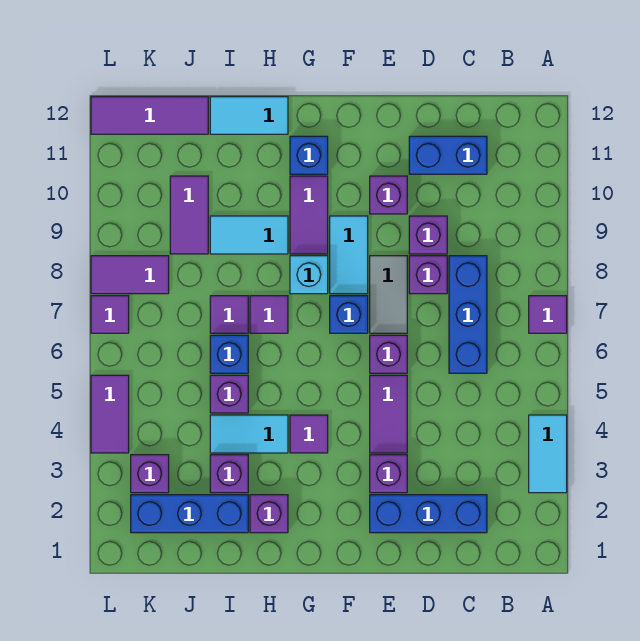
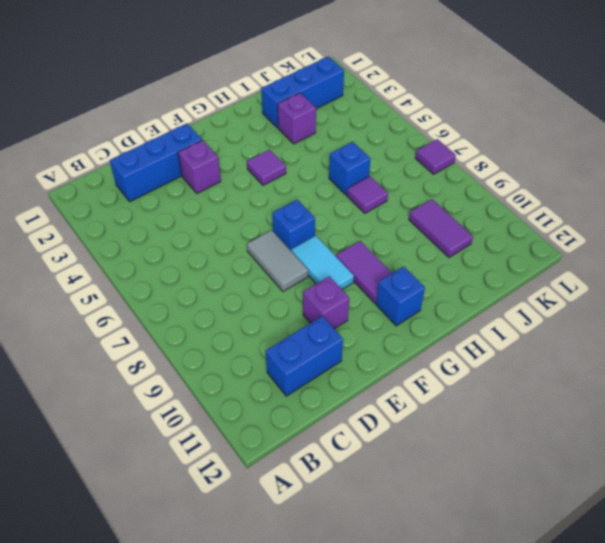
none -> cyan tile A3:A4 level 1
none -> purple tile A7 level 1
none -> blue brick C6:C8 level 1
none -> purple brick D8 level 1

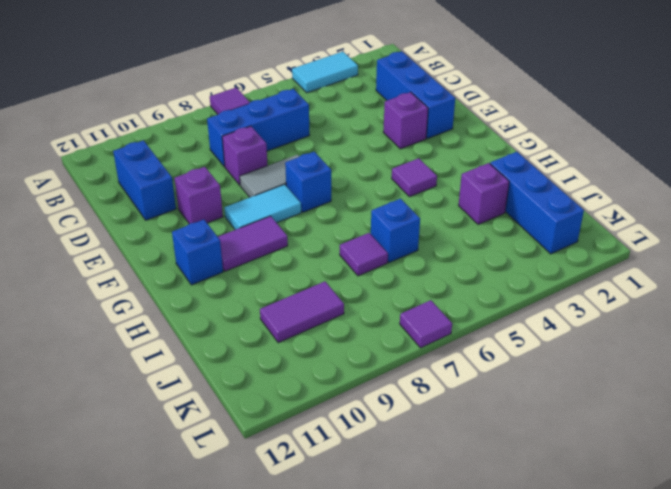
none -> purple brick D9 level 1
none -> purple tile E4:E5 level 1
none -> purple brick E6 level 1
none -> cyan brick G8 level 1

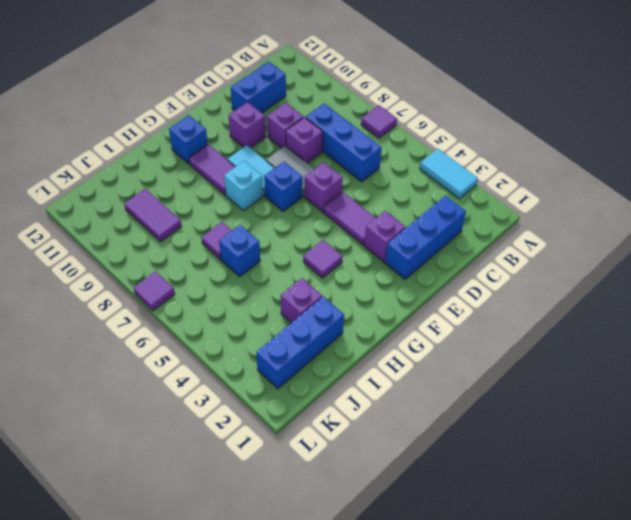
none -> purple brick H2 level 1
none -> cyan tile H4:I4 level 1
none -> purple tile H7 level 1
none -> cyan tile H9:I9 level 1

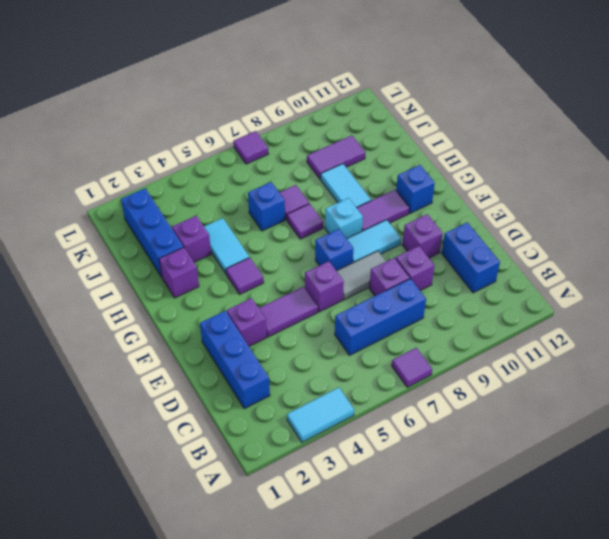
none -> cyan tile H12:I12 level 1
none -> purple brick I5 level 1
none -> purple tile J12:L12 level 1
none -> purple brick K3 level 1

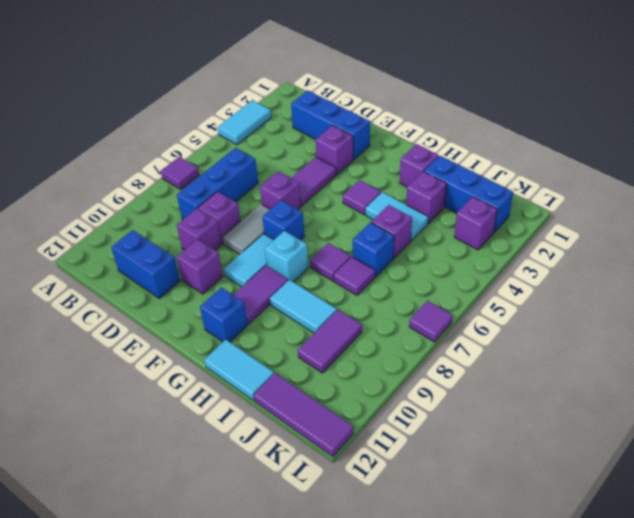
none -> purple tile K8:L8 level 1
none -> purple tile L4:L5 level 1

